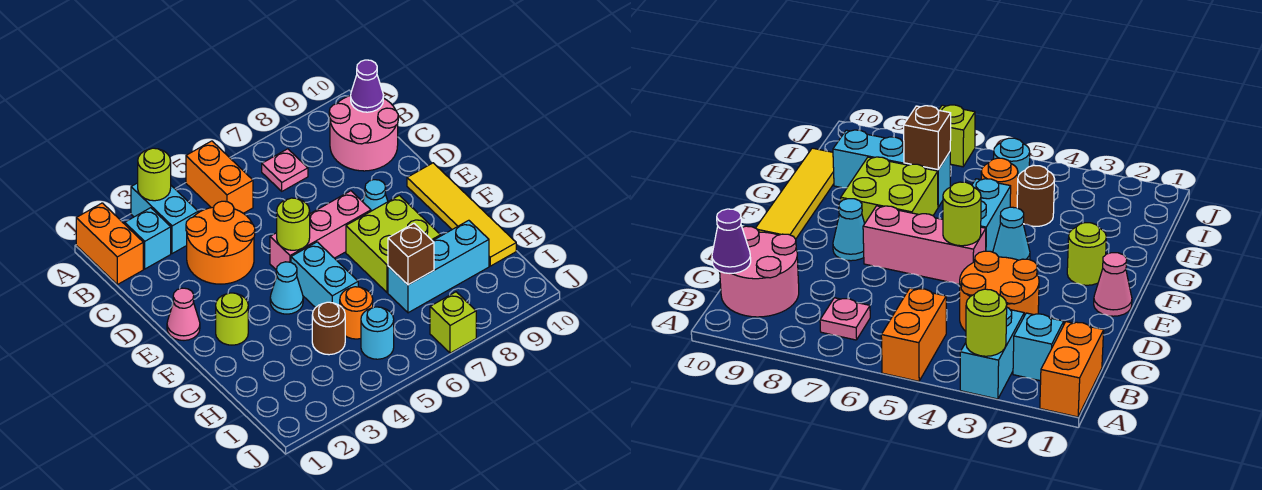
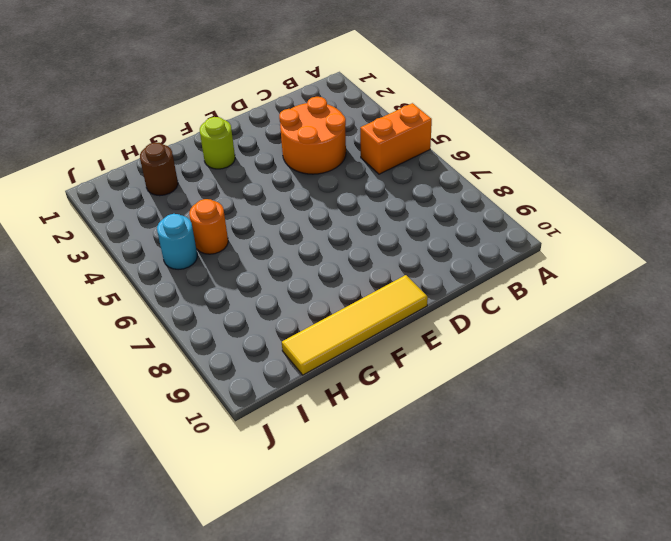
brown round brick H2 level 1 -> brown round brick H4 level 1
none -> orange brick A1:B1 level 1
none -> cyan brick A3:B3 level 1
none -> cyan brick B2 level 1

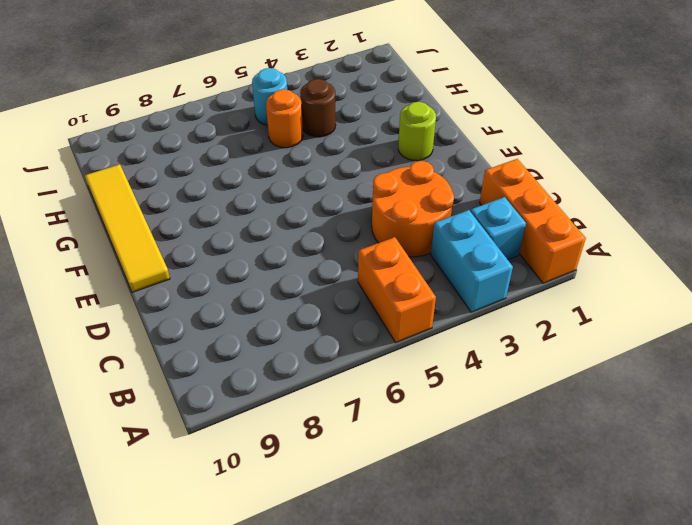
orange brick A1:C1 level 1 -> orange brick A1:B1 level 1
none -> pink plate B7 level 1
none -> pink round brick B9:C10 level 1
none -> pink cone E1 level 1

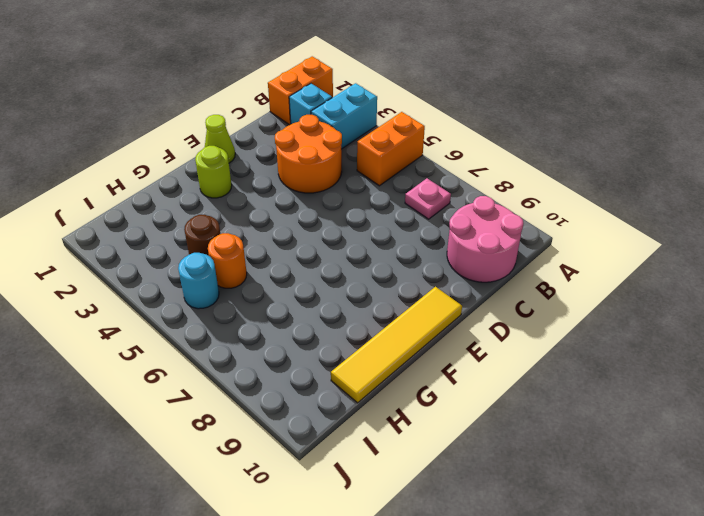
lime cone E1 level 1 -> pink cone E1 level 1
none -> pink brick E5:E7 level 1
none -> cyan cone E8 level 1
none -> cyan cone F4 level 1

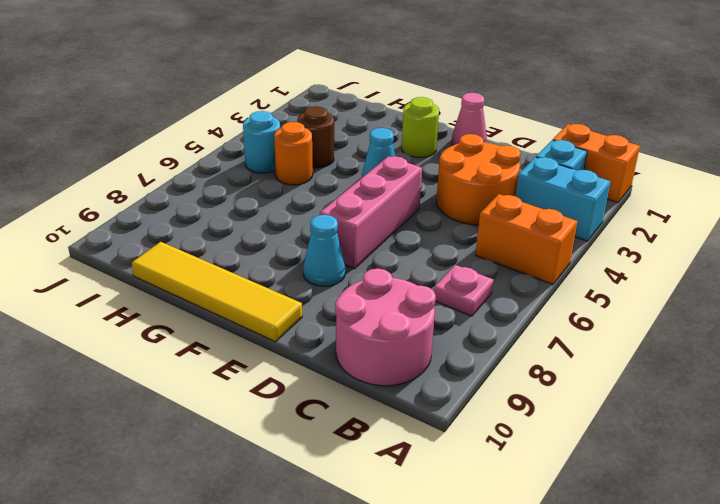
none -> cyan brick F5:G5 level 1
none -> lime brick F7:G8 level 1
none -> cyan brick H7:H9 level 1

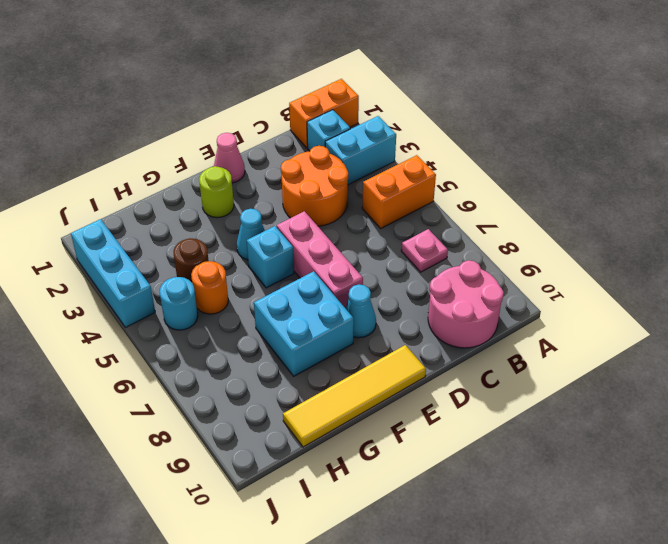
cyan brick F5 level 1 -> cyan brick F5:G5 level 1
cyan brick F7:G8 level 1 -> lime brick F7:G8 level 1
cyan brick J2:J4 level 1 -> cyan brick H7:H9 level 1
none -> lime brick J7 level 1
none -> lime round brick A3 level 2
none -> purple cone B10 level 2

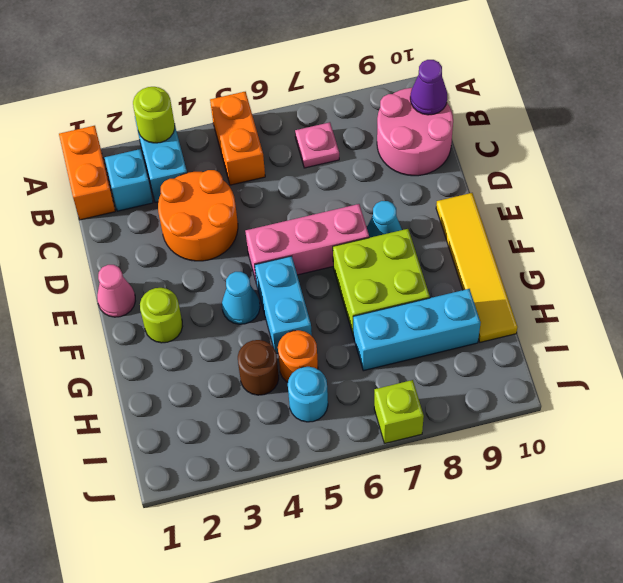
none -> lime round brick E5 level 2
none -> brown brick H7 level 2

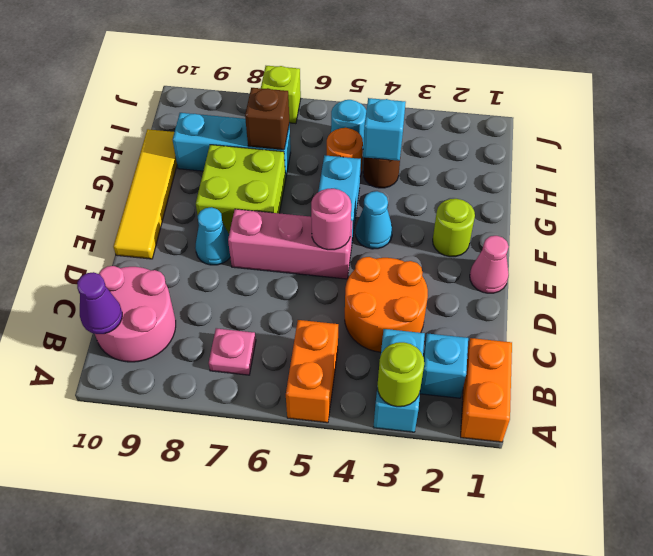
pink round brick E5 level 2 -> lime round brick E5 level 2
cyan brick H4 level 2 -> none

